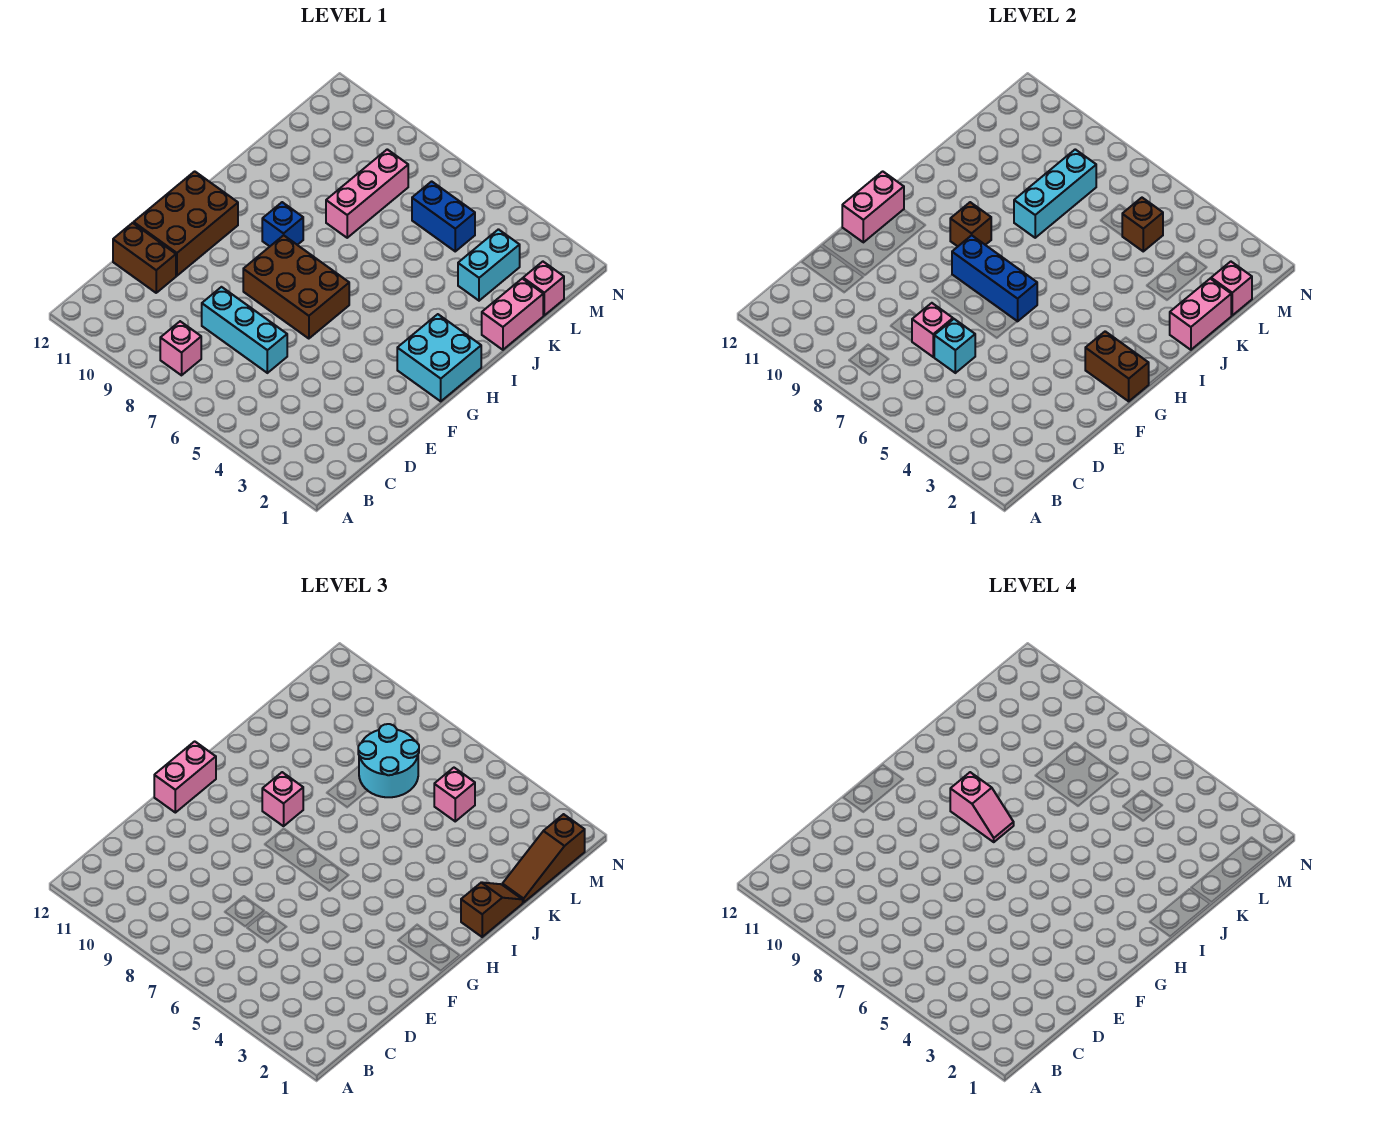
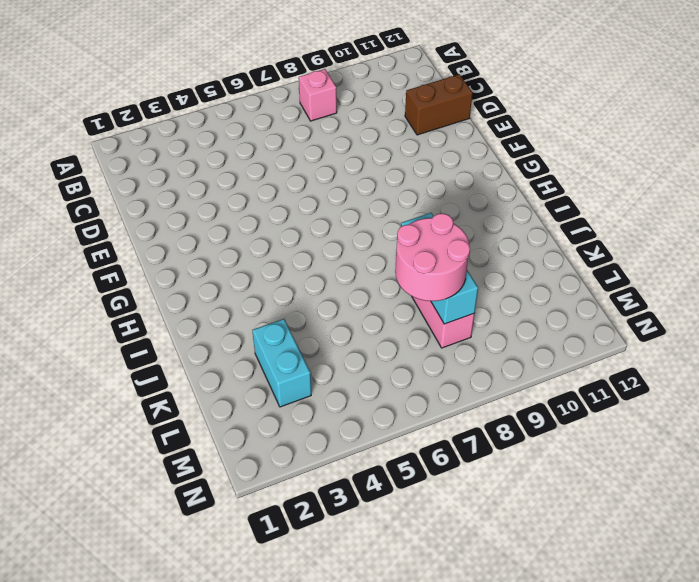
pink round brick K7:L8 level 3 -> cyan round brick K7:L8 level 3
none -> cyan brick D6:D8 level 1
none -> brown brick E11:G12 level 1
none -> brown brick F6:G8 level 1

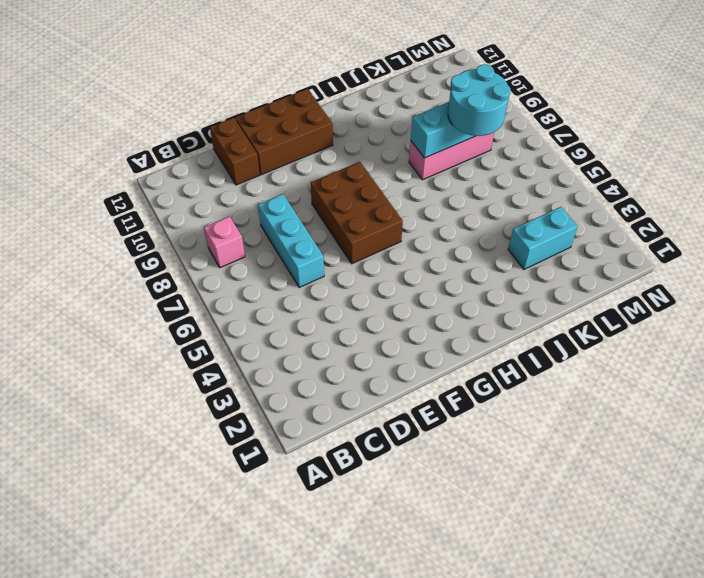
none -> cyan brick G1:H2 level 1
none -> blue brick H9 level 1
none -> pink brick J1:K1 level 1

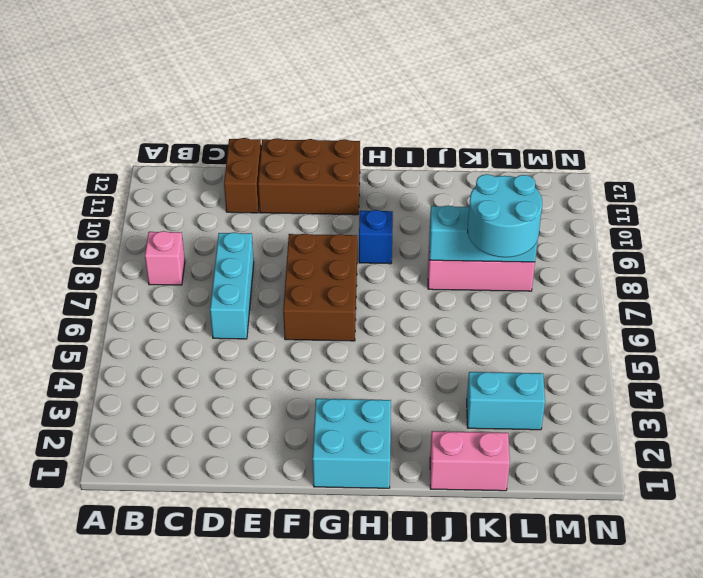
none -> pink brick L1 level 1
none -> blue brick L5:L6 level 1
none -> cyan brick D6 level 2

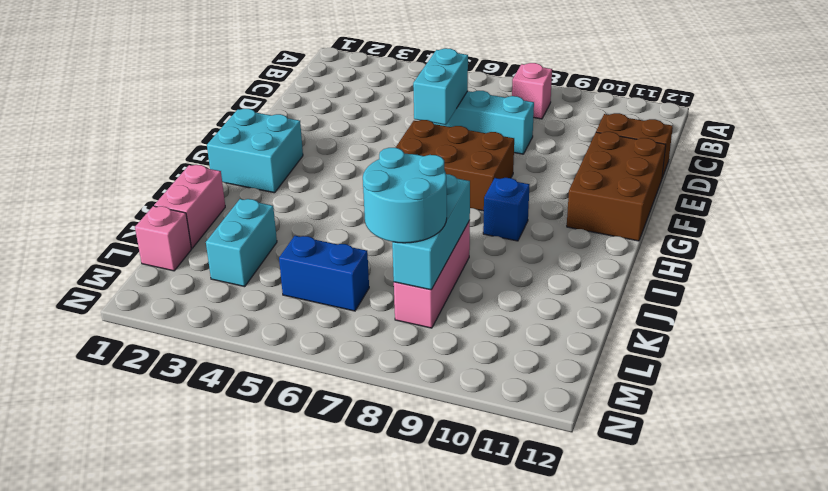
cyan brick D6:E6 level 2 -> cyan brick D6 level 2
none -> pink brick D7 level 2
none -> pink brick F12:G12 level 2
none -> brown brick G1:G2 level 2

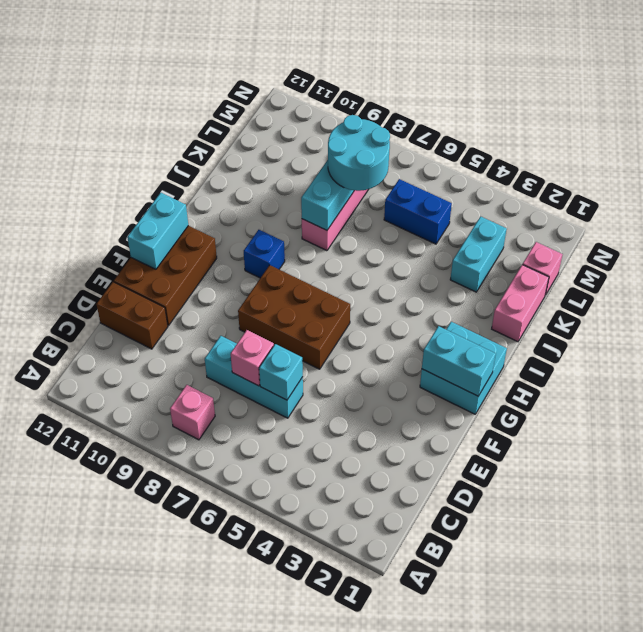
cyan brick F12:G12 level 2 -> pink brick F12:G12 level 2
cyan brick G1:G2 level 2 -> brown brick G1:G2 level 2
none -> blue brick G6:G8 level 2
none -> brown brick H9 level 2
none -> pink brick J1:K1 level 2

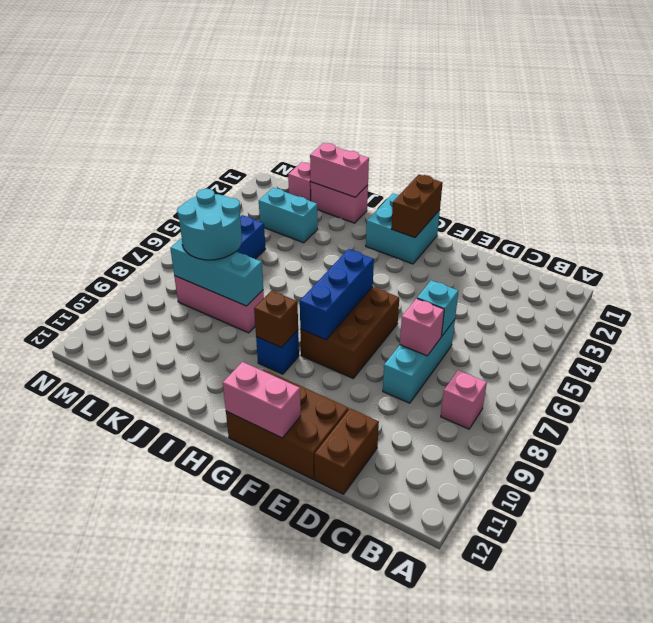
none -> pink brick L1 level 2
none -> brown brick L5 level 2
none -> pink brick F12:G12 level 3

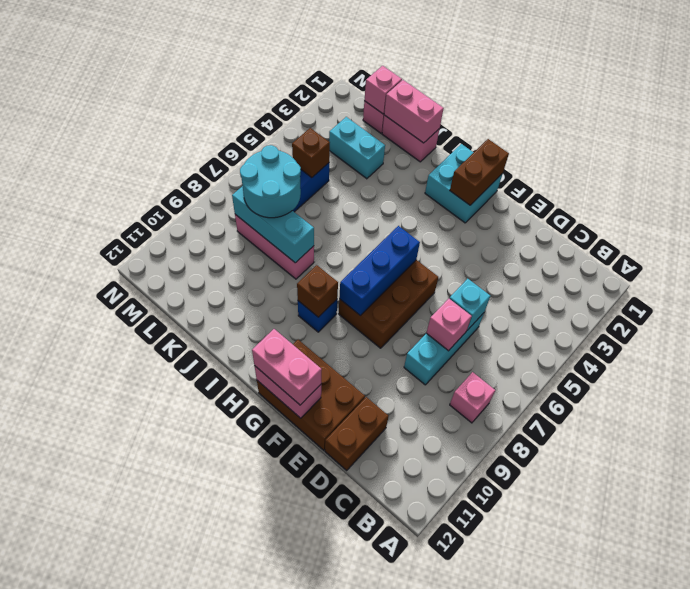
none -> pink brick H9 level 3
none -> brown slope I1:J1 level 3 top I
none -> brown slope K1:M1 level 3 top M

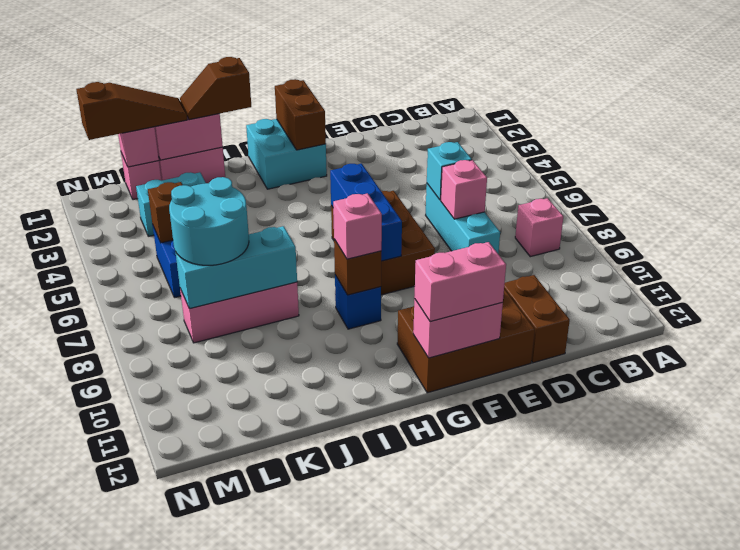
none -> pink brick L5 level 3
none -> pink slope H8:H9 level 4 top 9

